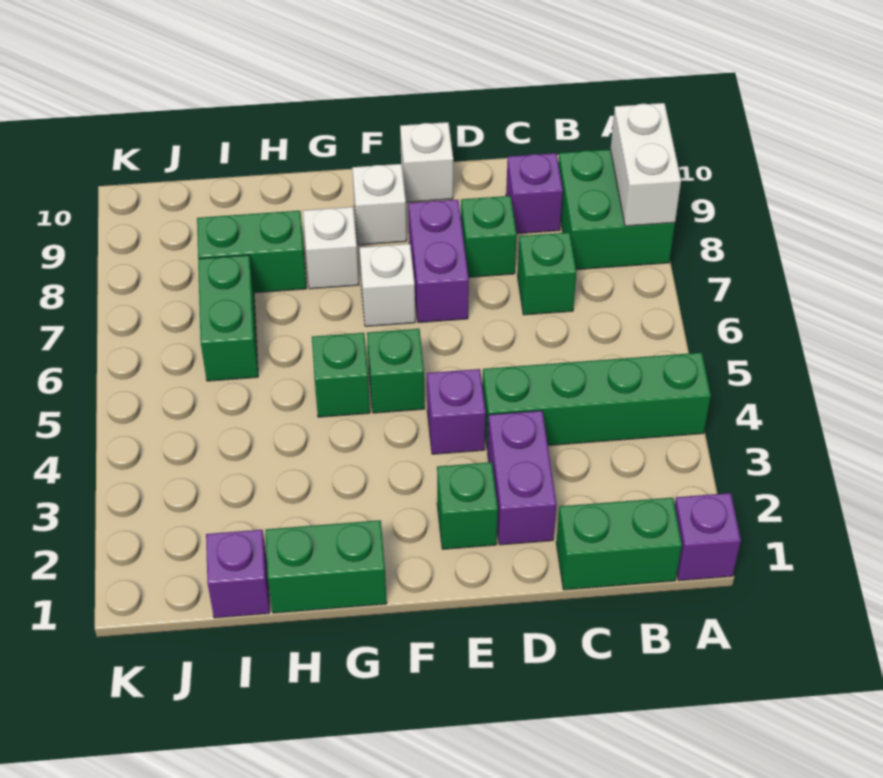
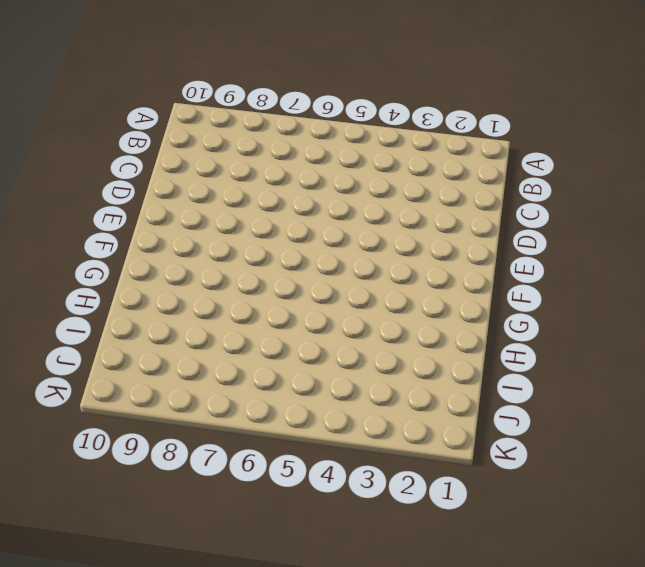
none -> purple brick A1 level 1
none -> green brick A4:D4 level 1
none -> green brick A8:B9 level 1

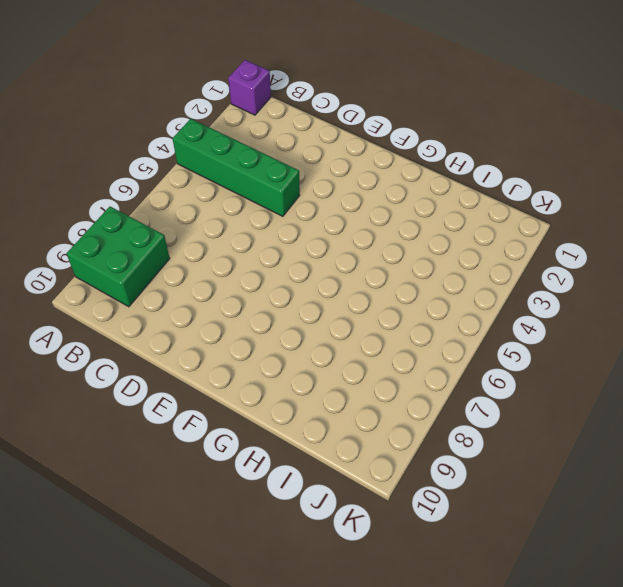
none -> green brick B1:C1 level 1
none -> green brick C7 level 1
none -> purple brick C9 level 1

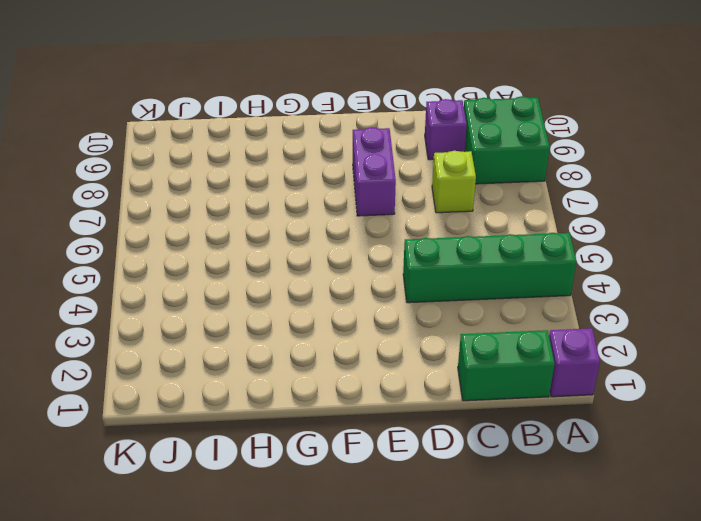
lime brick C7 level 1 -> green brick C7 level 1
none -> purple brick D2:D3 level 1
none -> green brick D8 level 1
none -> green brick E2 level 1

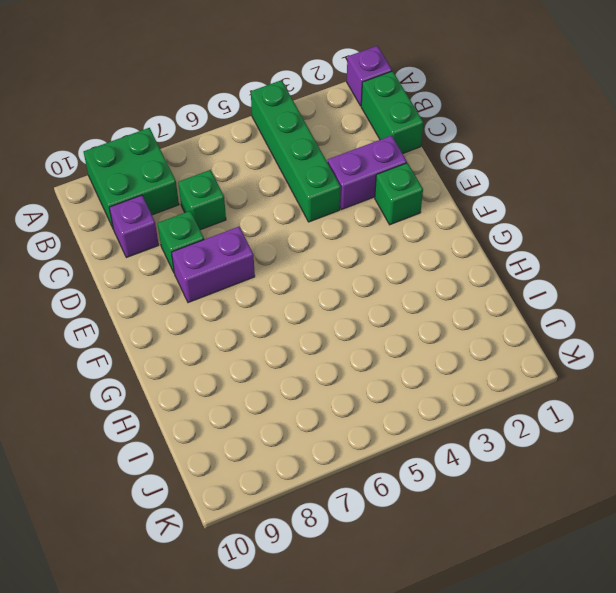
none -> purple brick E4 level 1
none -> white brick E10 level 1
none -> green brick F5 level 1

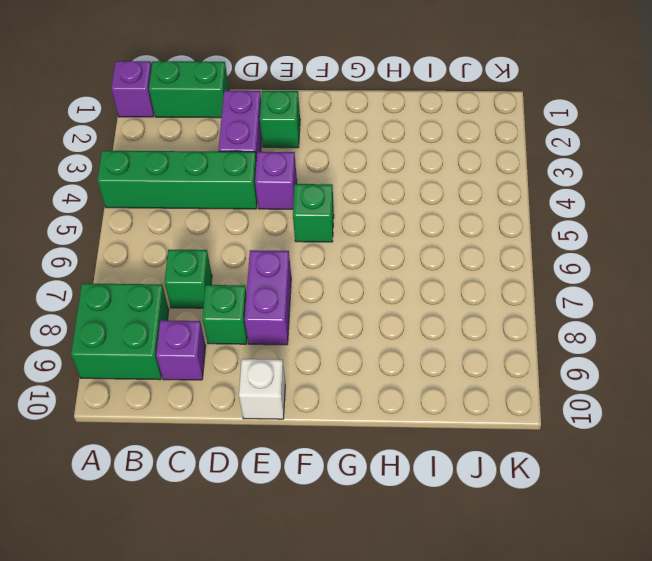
none -> white brick F7 level 1
none -> white brick F9 level 1
none -> green brick G1:H1 level 1

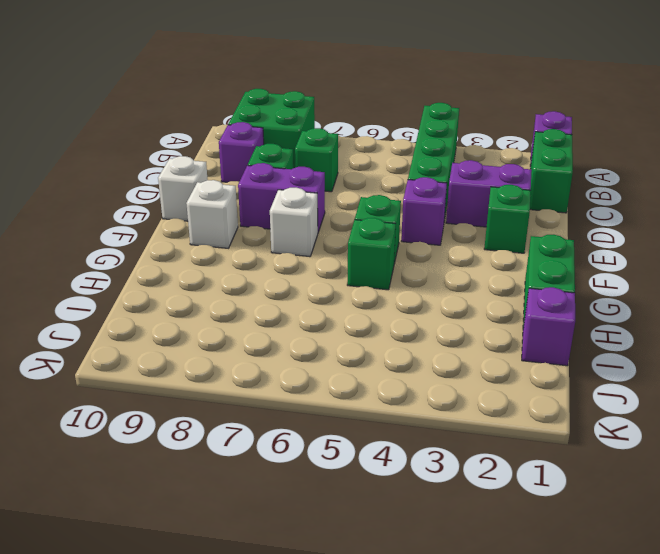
none -> white brick G8 level 1
none -> green brick H8:I8 level 1
none -> green brick I6:I7 level 1

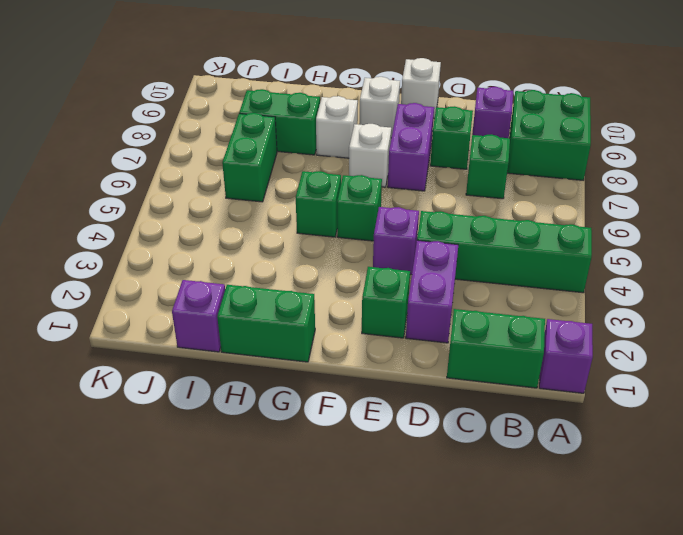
none -> white brick A8:A9 level 2

